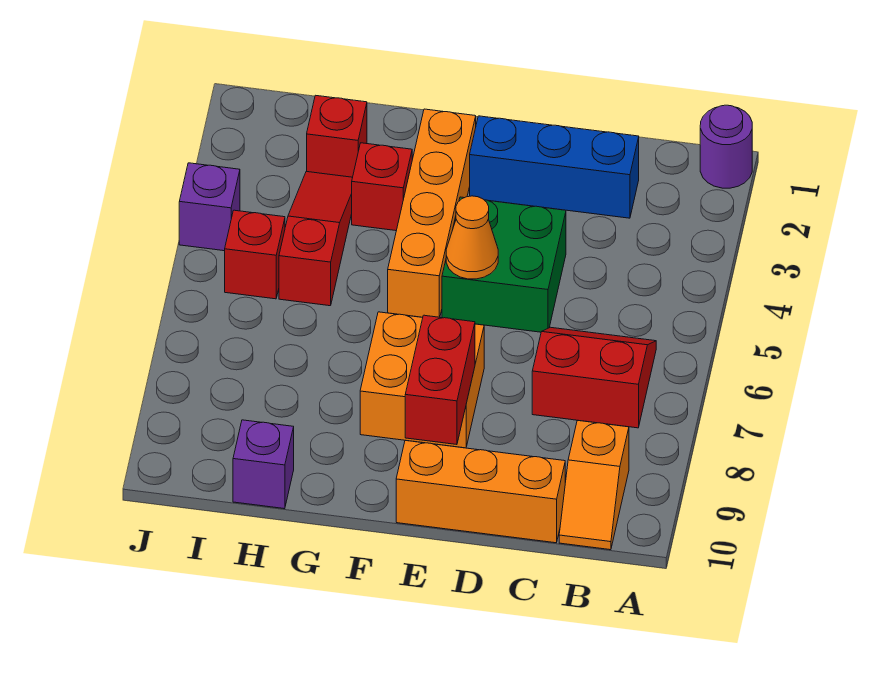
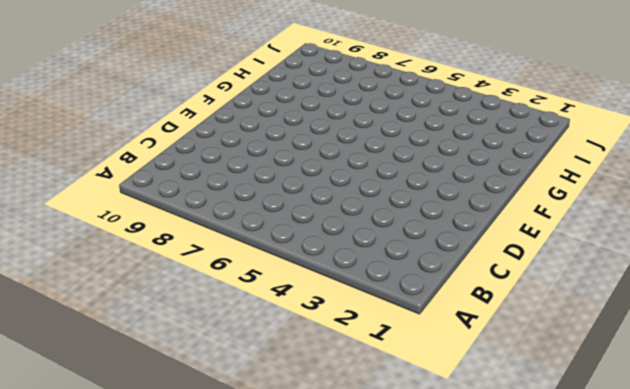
none -> purple round brick A1 level 1
none -> red slope B6:C7 level 1 top 7
none -> orange slope B9:B10 level 1 top 9

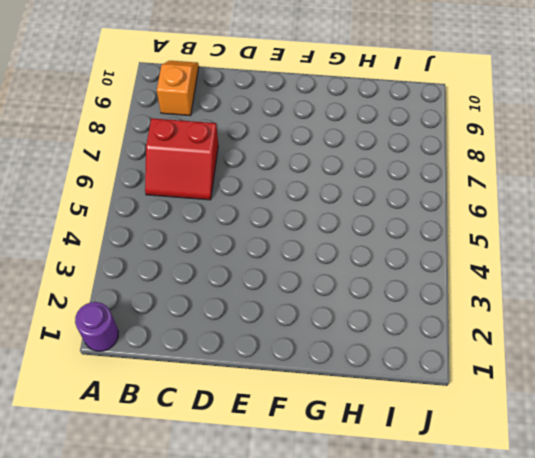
none -> blue brick C2:E2 level 1
none -> orange brick C10:E10 level 1
none -> green brick D4:E5 level 1

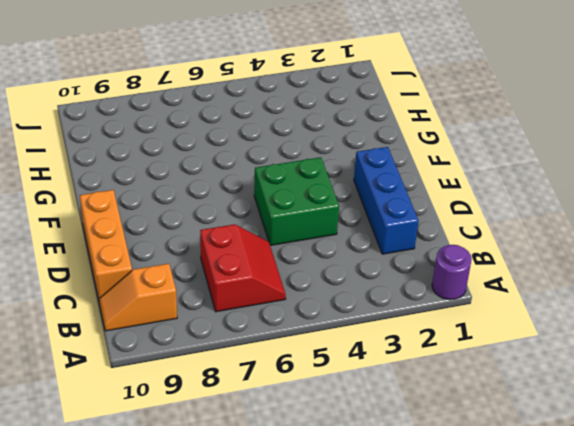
none -> orange brick E7:F8 level 1
none -> orange brick F2:F5 level 1
none -> red brick G3 level 1

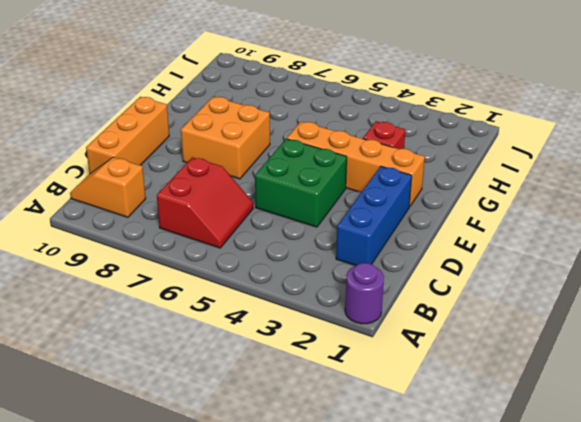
none -> red brick H2 level 1
none -> red slope H3:H5 level 1 top 5
none -> purple brick H10 level 1

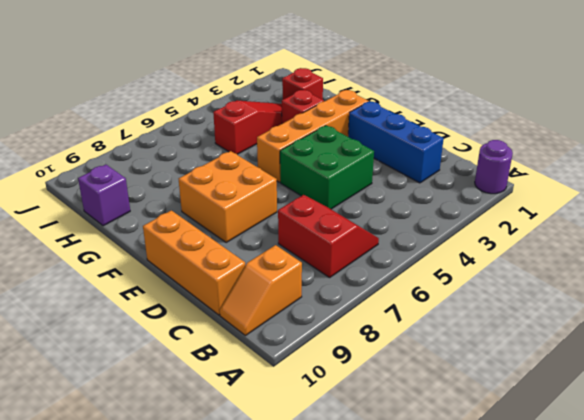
none -> red brick I5 level 1
none -> purple brick J4 level 1
none -> orange cone E5 level 2

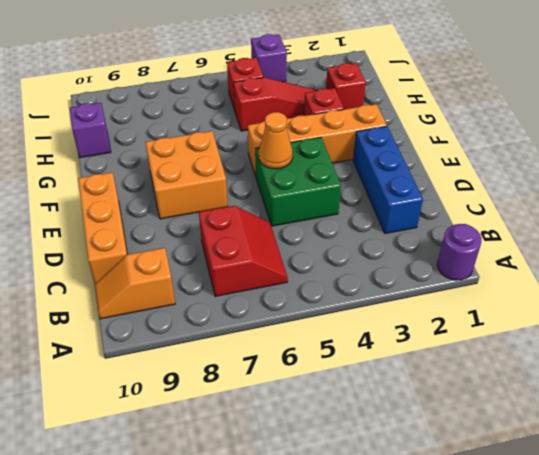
none -> red brick E8:E9 level 2

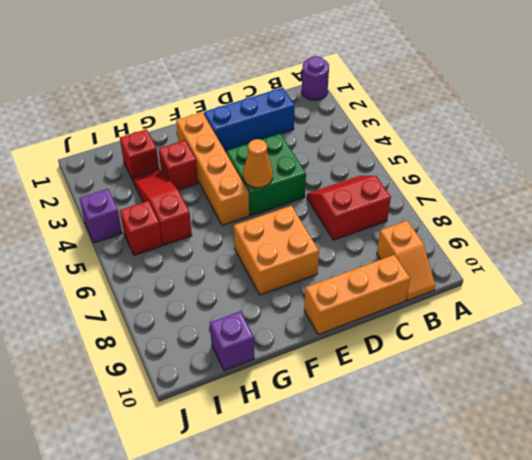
none -> red brick E8:E9 level 2

